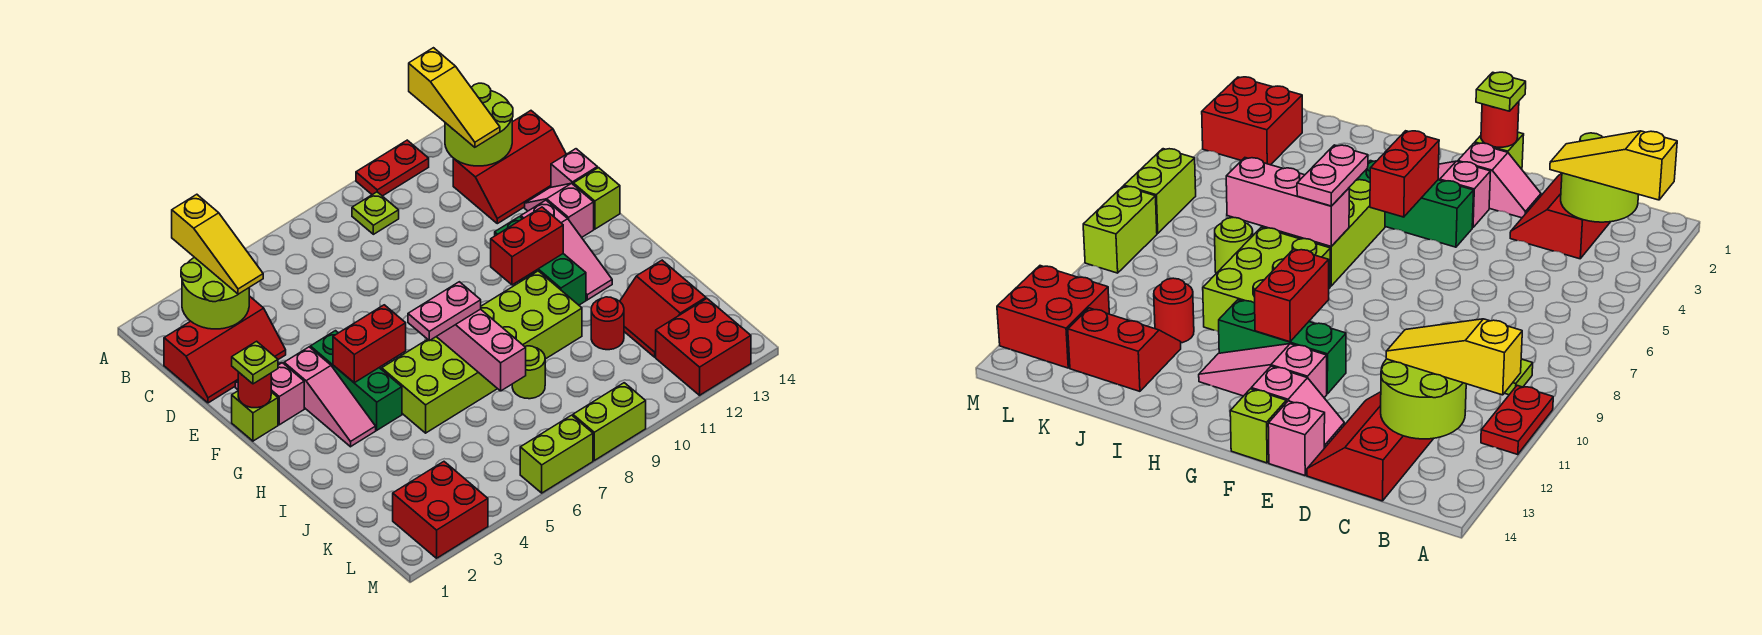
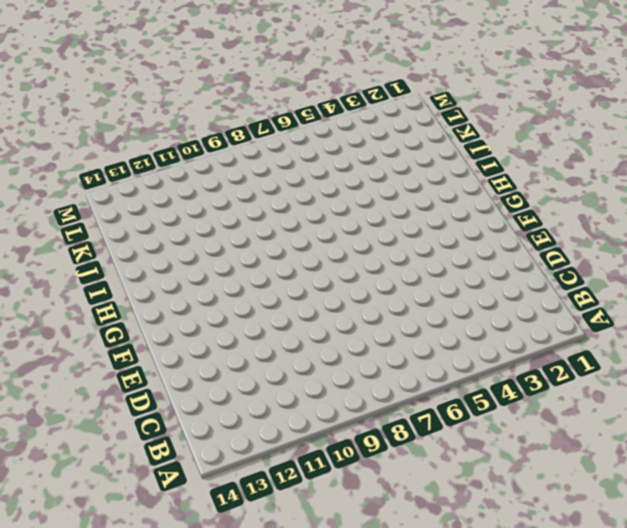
none -> red plate A10:A11 level 1
none -> lime plate B9 level 1
none -> red slope C1:D3 level 1 top C
none -> red slope C12:D14 level 1 top C

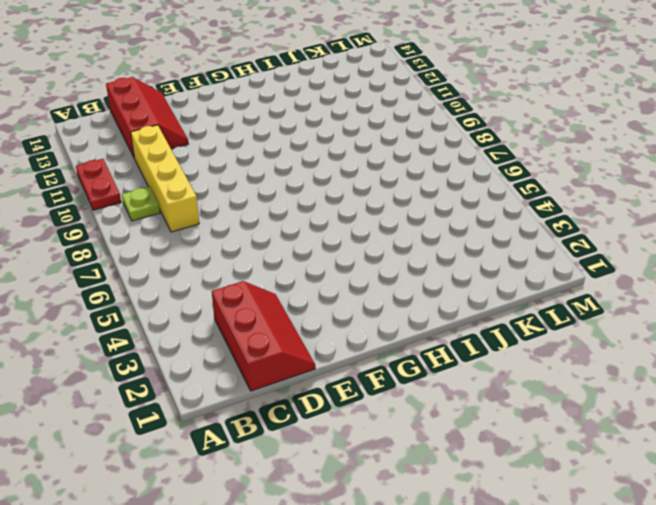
yellow brick C8:C11 level 1 -> none
none -> pink slope E2:F2 level 1 top F
none -> pink slope E13:F13 level 1 top F
none -> pink brick E14 level 1
none -> lime brick F1 level 1

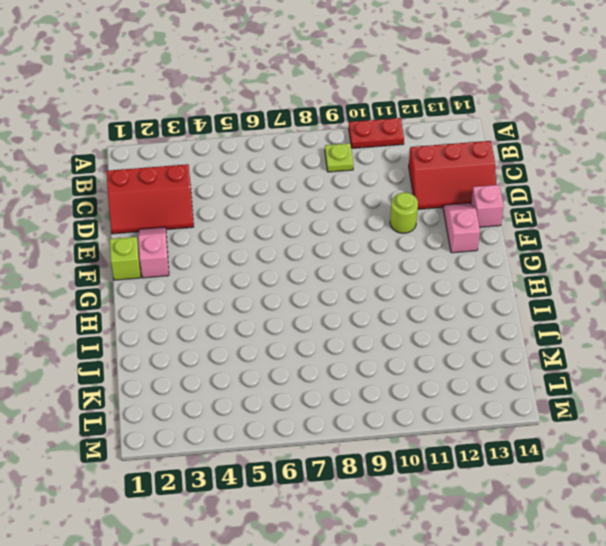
lime round brick E11 level 1 -> lime round brick J8 level 1
none -> pink slope F3:H3 level 1 top F
none -> green brick F4:H4 level 1
none -> green brick F11:H11 level 1
none -> pink slope F12:H12 level 1 top F

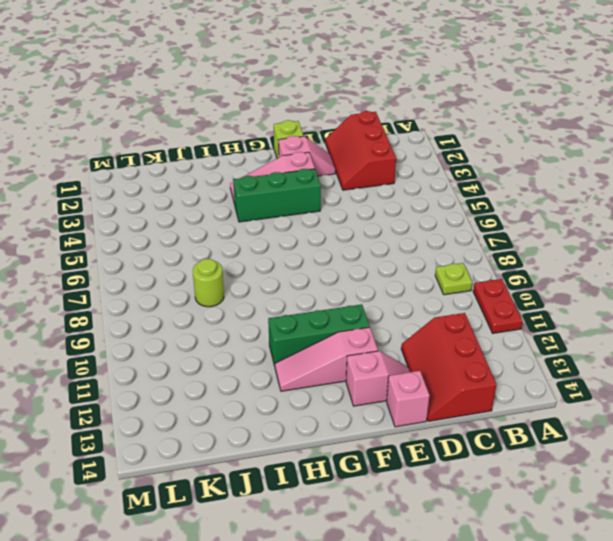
none -> lime brick F14 level 1
none -> lime brick H5:I7 level 1
none -> lime brick H8:I10 level 1
none -> red round brick J11 level 1

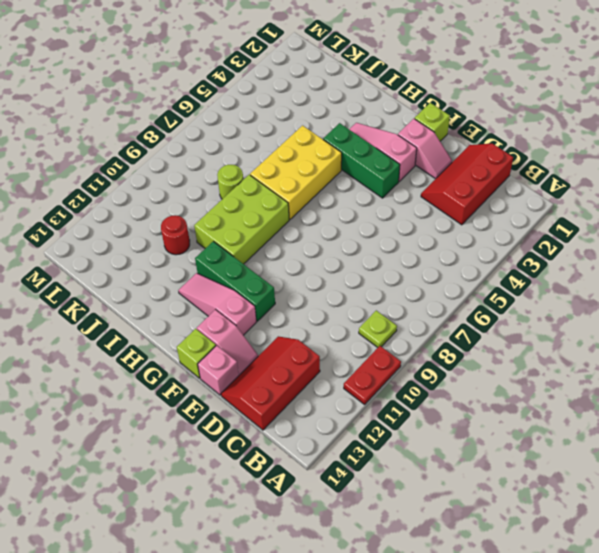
yellow brick H5:I7 level 1 -> lime brick H5:I7 level 1
none -> red slope J12:K13 level 1 top 13
none -> red brick L2:M3 level 1
none -> red brick L12:M13 level 1
none -> lime brick M6:M7 level 1

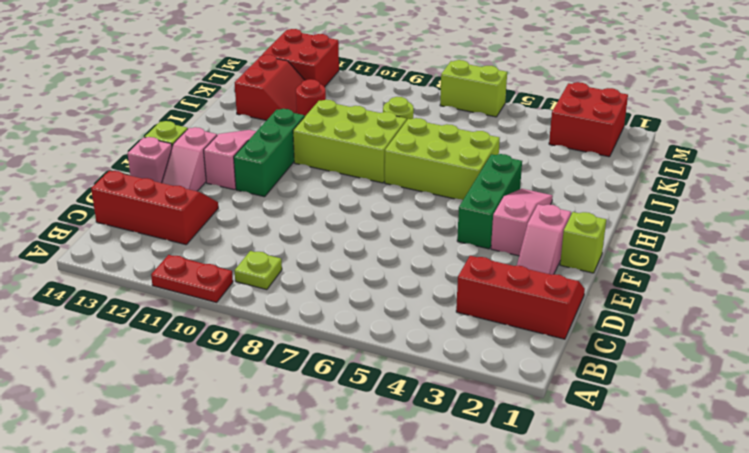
none -> lime brick M8:M9 level 1
none -> lime round brick B2:C3 level 2
none -> lime round brick B12:C13 level 2
none -> red round brick F1 level 2

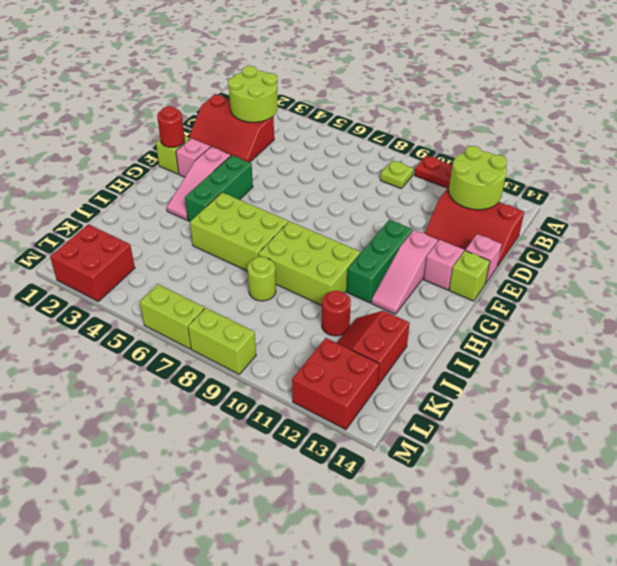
none -> red brick G4:G5 level 2
none -> red brick G10:G11 level 2
none -> pink brick H7:J7 level 2
none -> yellow slope A3:C3 level 3 top A

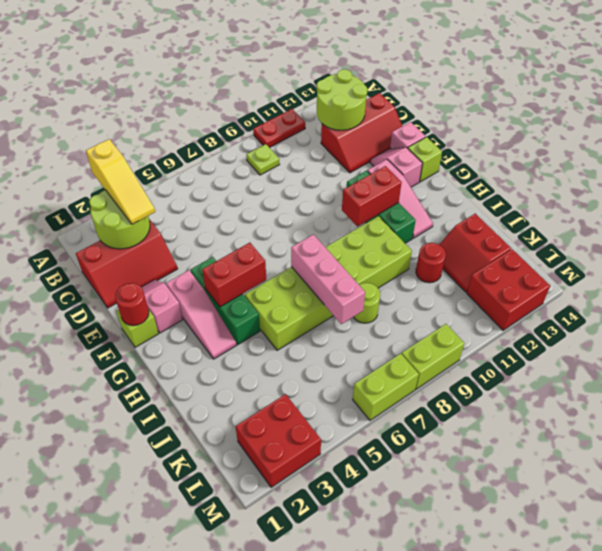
none -> yellow slope A12:C12 level 3 top A
none -> lime plate F1 level 3
none -> pink plate H6:H7 level 3

